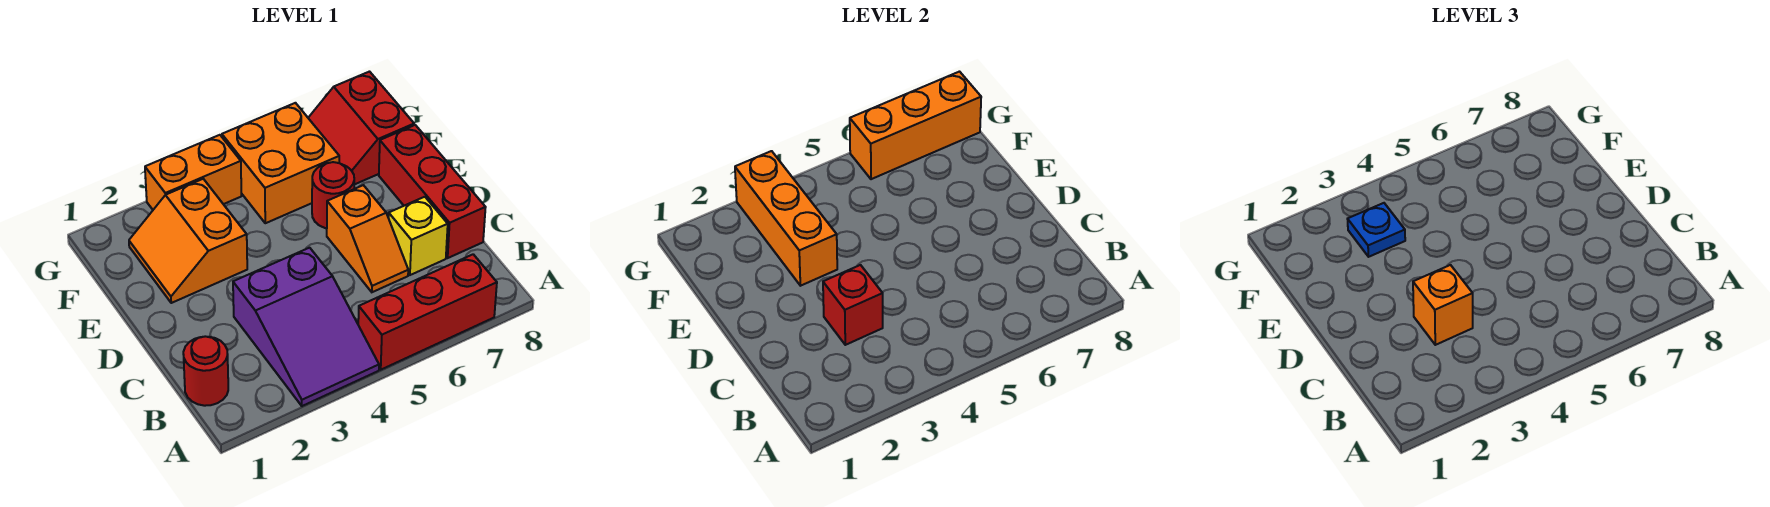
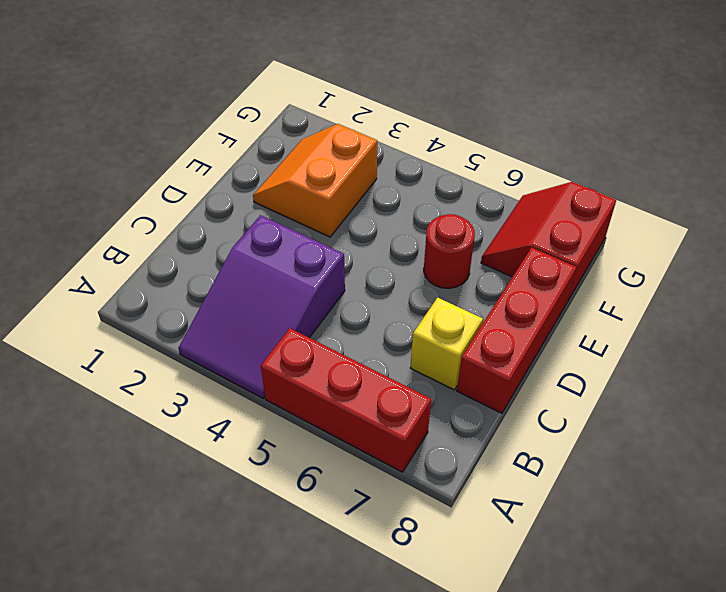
none -> red round brick B1 level 1
none -> orange slope C6:D6 level 1 top D
none -> orange brick F5:G6 level 1

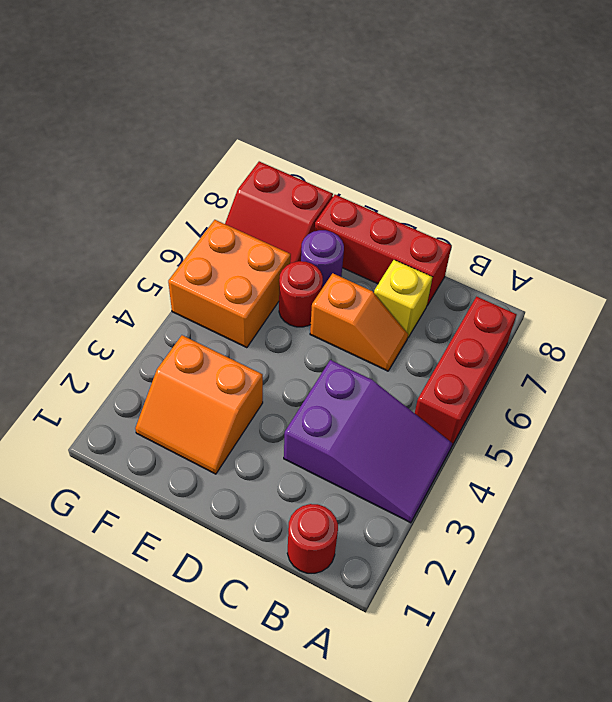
purple round brick E7 level 1 -> none
none -> orange brick G3:G4 level 1
none -> red brick C3 level 2
none -> orange brick E3:G3 level 2

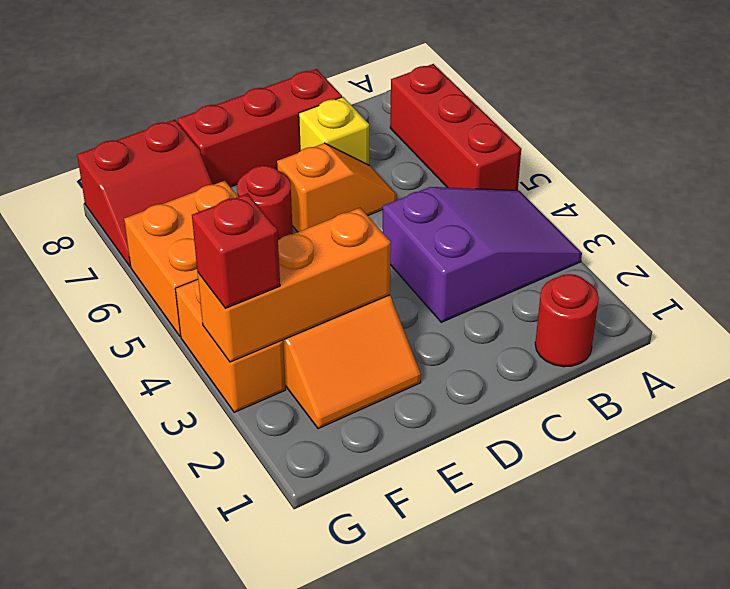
red brick G3 level 3 -> red brick C3 level 2
none -> orange brick G6:G8 level 2
none -> orange brick C3 level 3
none -> blue plate F3 level 3

